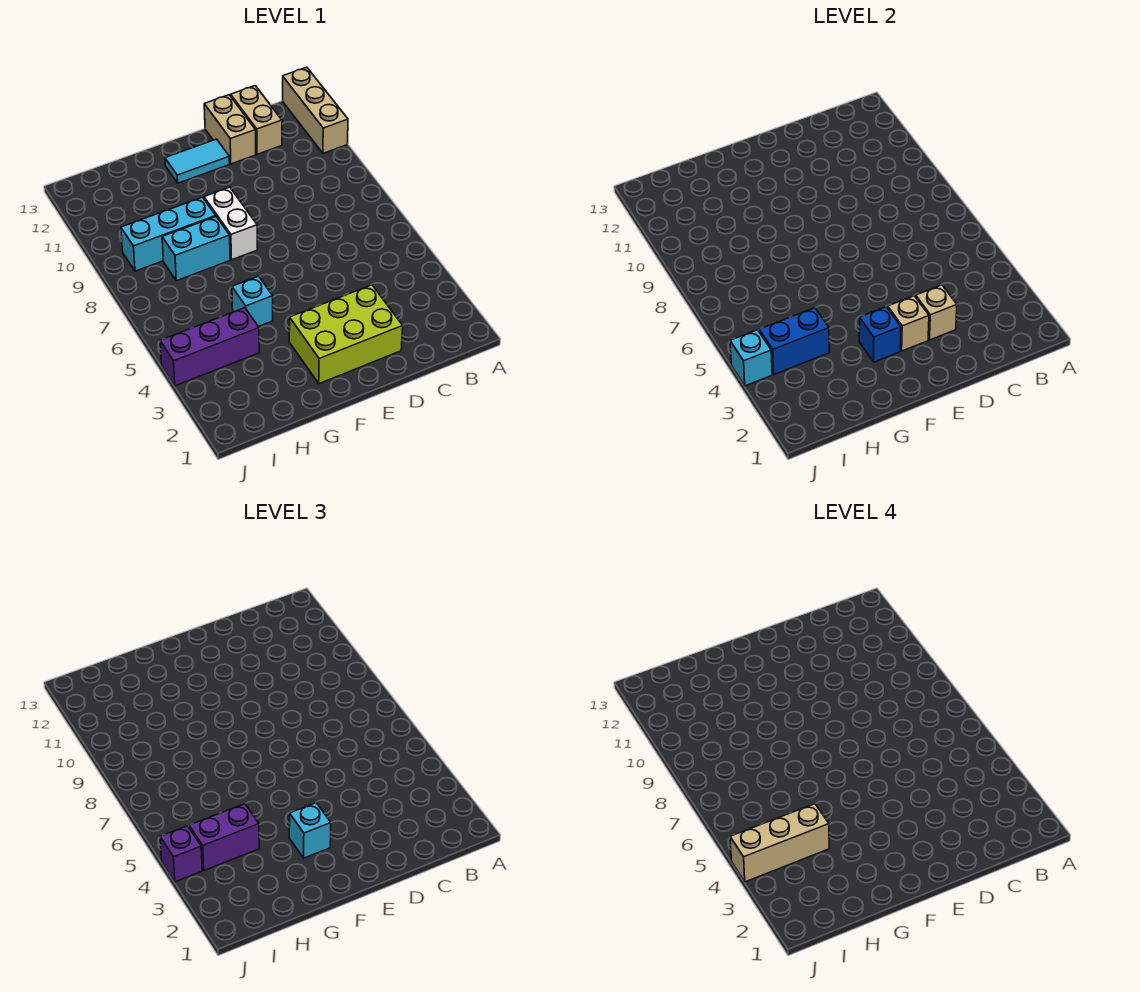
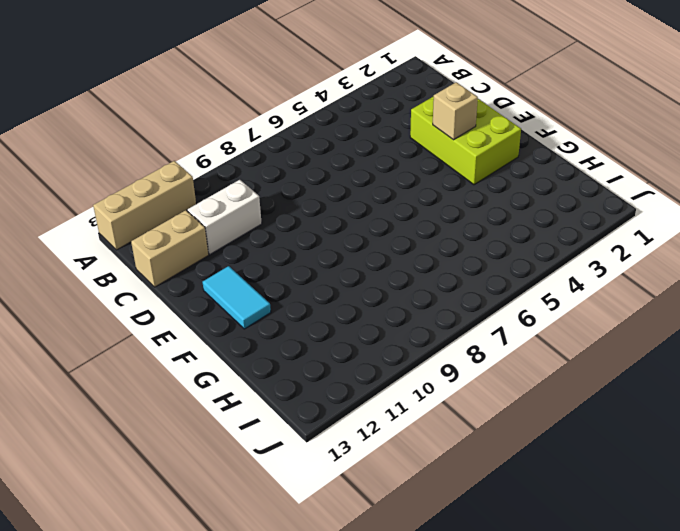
white brick C10:C11 level 1 -> white brick F8:F9 level 1
none -> tan brick D12:D13 level 1
none -> cyan brick G5 level 1
none -> cyan brick G8:H8 level 1

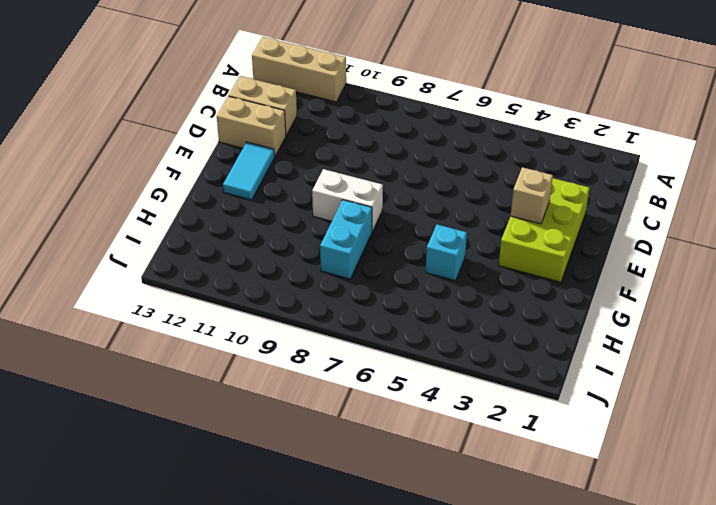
none -> cyan brick G9:I9 level 1
none -> purple brick H4:J4 level 1
none -> tan brick D3 level 2

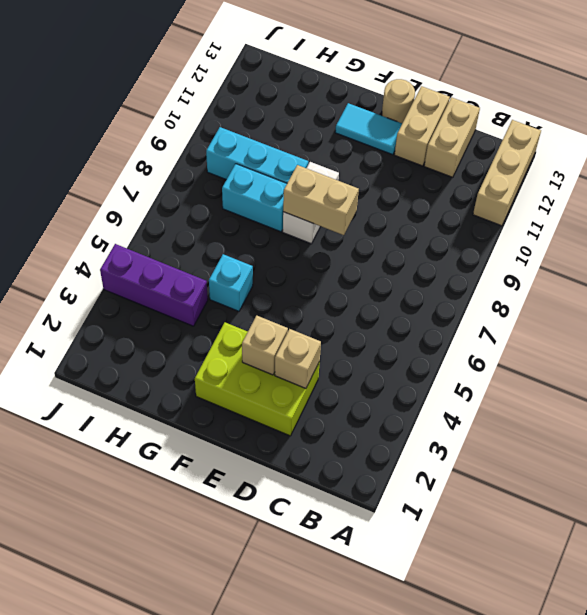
tan brick E8:F8 level 2 -> none
tan round brick E13 level 1 -> none
none -> blue brick F3 level 2
none -> blue brick H4:I4 level 2
none -> cyan brick J4 level 2

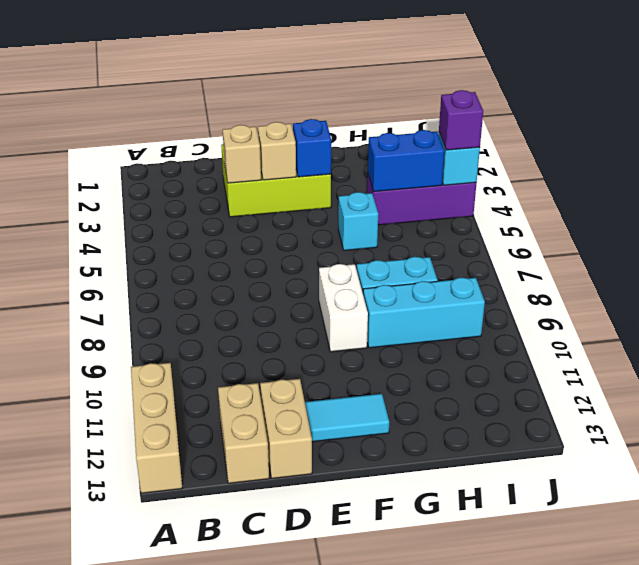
none -> cyan brick F3 level 3
none -> purple brick H4:I4 level 3
none -> tan brick H4:J4 level 4

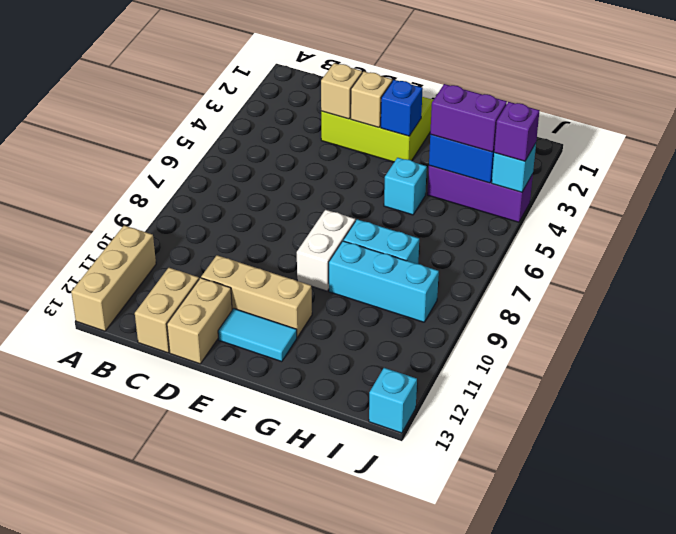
tan brick D11:F11 level 1 -> tan brick H4:J4 level 4
cyan brick J13 level 1 -> cyan brick F3 level 3

